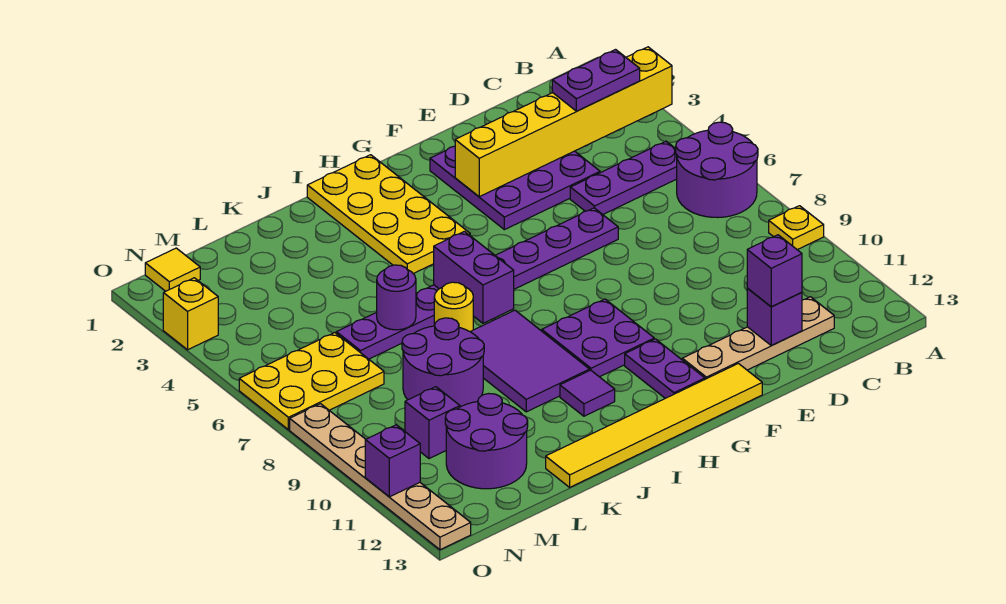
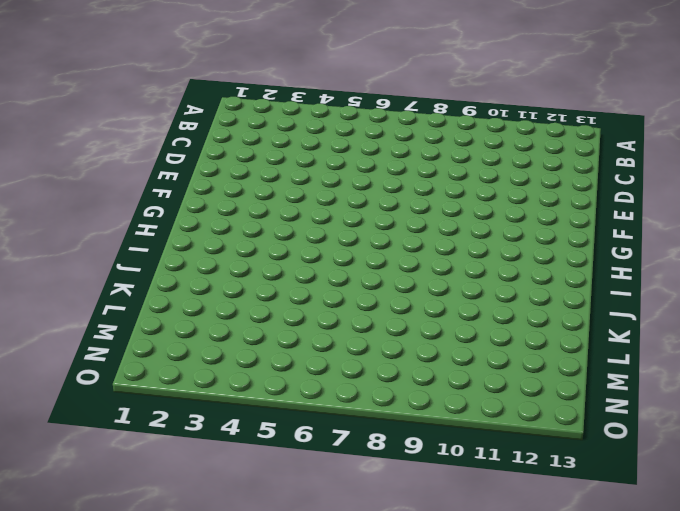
none -> purple round brick A6:B7 level 1
none -> yellow plate A9 level 1
none -> purple plate B5:D5 level 1

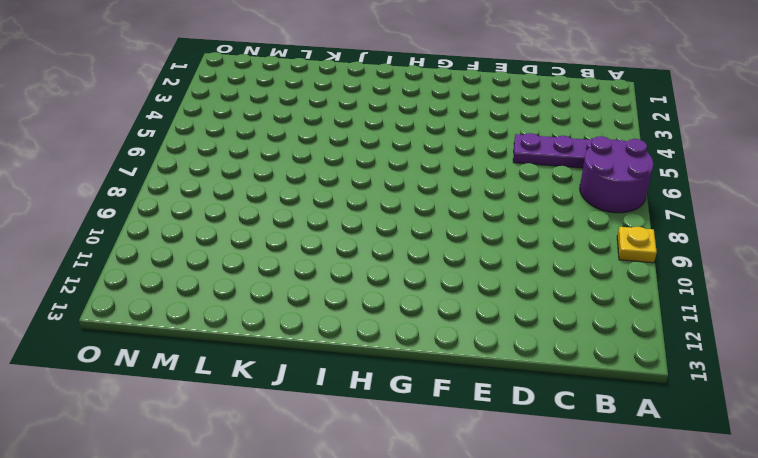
none -> tan plate C12:F12 level 1
none -> purple plate D2:F4 level 1
none -> purple plate E6:L6 level 1

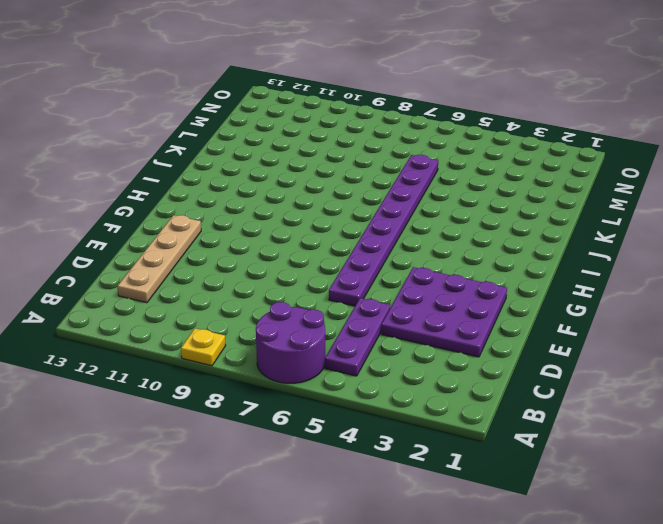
none -> yellow tile F13:K13 level 1
none -> purple plate G9:H10 level 1
none -> purple plate G11:G12 level 1

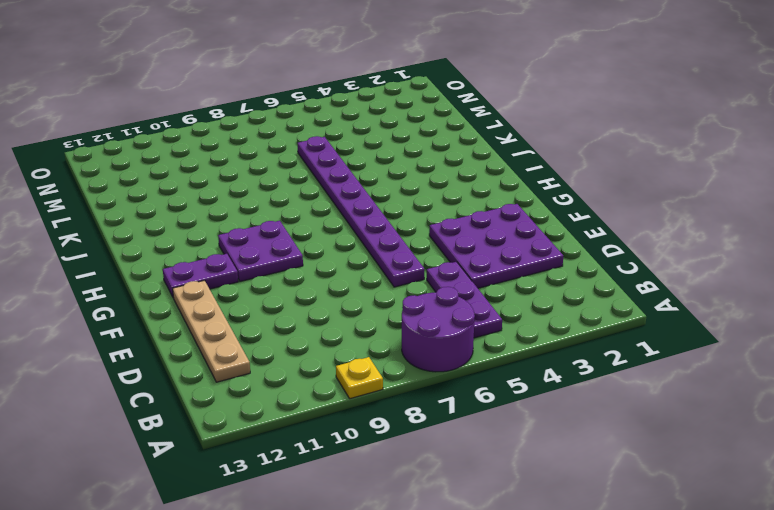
none -> yellow tile F13:K13 level 1
none -> yellow plate H1:I4 level 1
none -> purple tile I8:J10 level 1

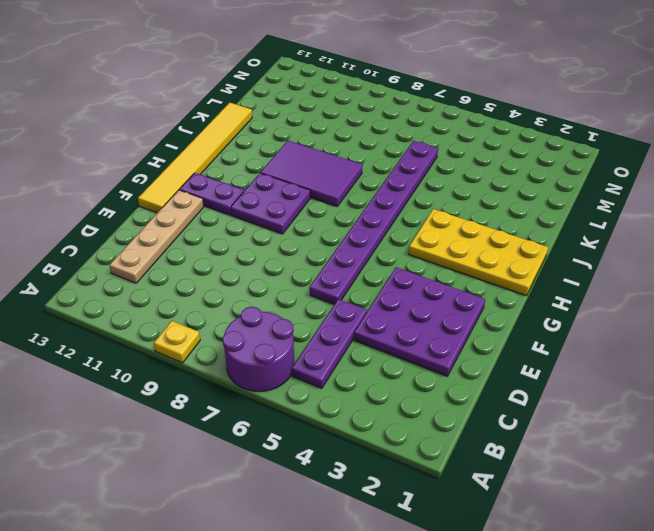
none -> purple tile I11 level 1
none -> yellow round brick J7 level 1
none -> purple round brick K8:L9 level 1

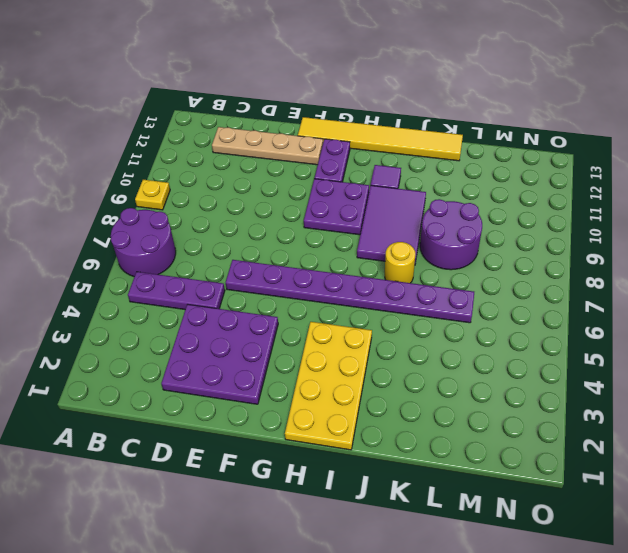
none -> purple round brick L11:M12 level 1
none -> yellow plate M6:O7 level 1
none -> purple brick M10 level 1

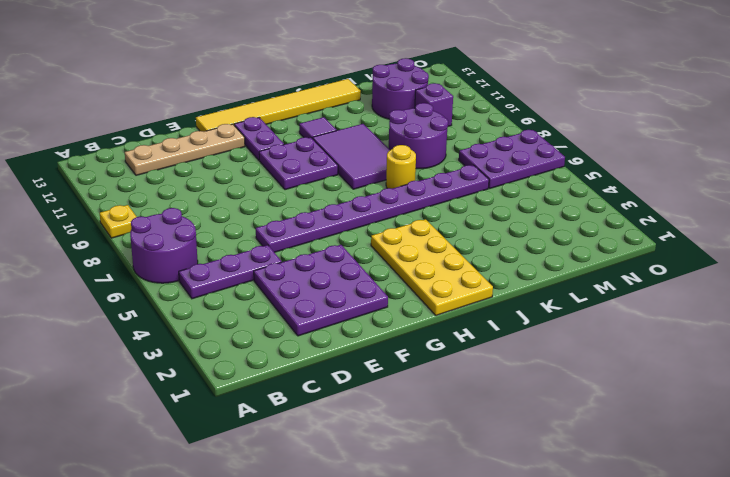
purple plate M6:O7 level 1 -> yellow plate M6:O7 level 1
none -> yellow tile N1 level 1
none -> yellow brick O3 level 1
none -> tan plate O8:O13 level 1

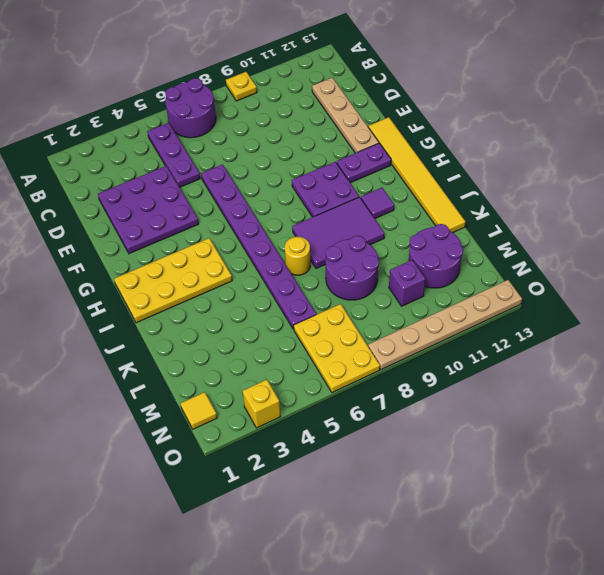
none -> yellow brick A3:F3 level 2
none -> purple brick D12 level 2
none -> purple brick I6:I7 level 2

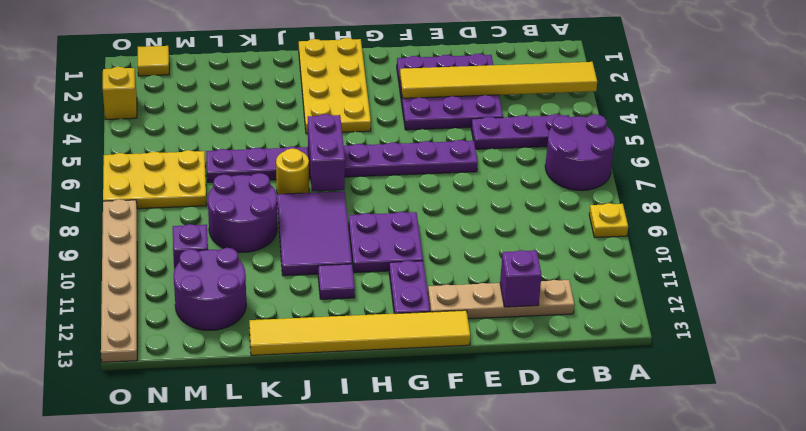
yellow tile A3:F3 level 2 -> yellow brick A3:F3 level 2
none -> purple round brick K6 level 2
none -> purple brick O11 level 2
none -> purple plate B3:C3 level 3

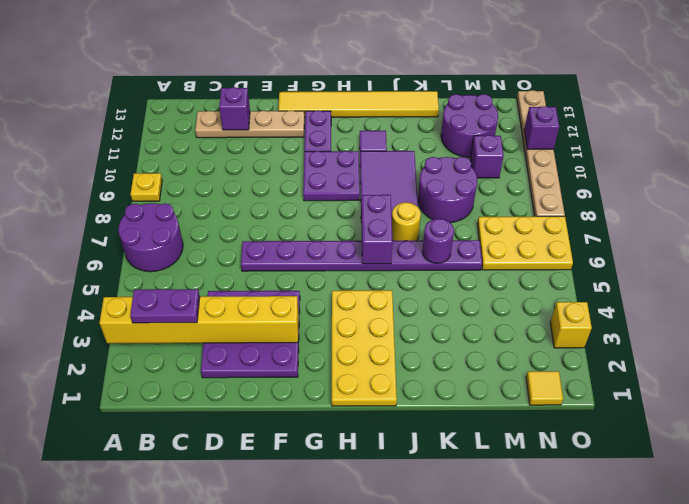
none -> purple plate B5:D5 level 1
none -> purple brick D12 level 3

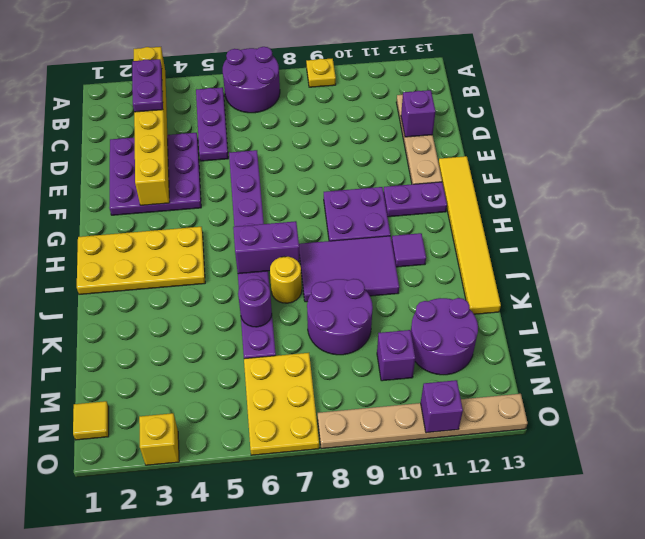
none -> purple brick D12 level 3

